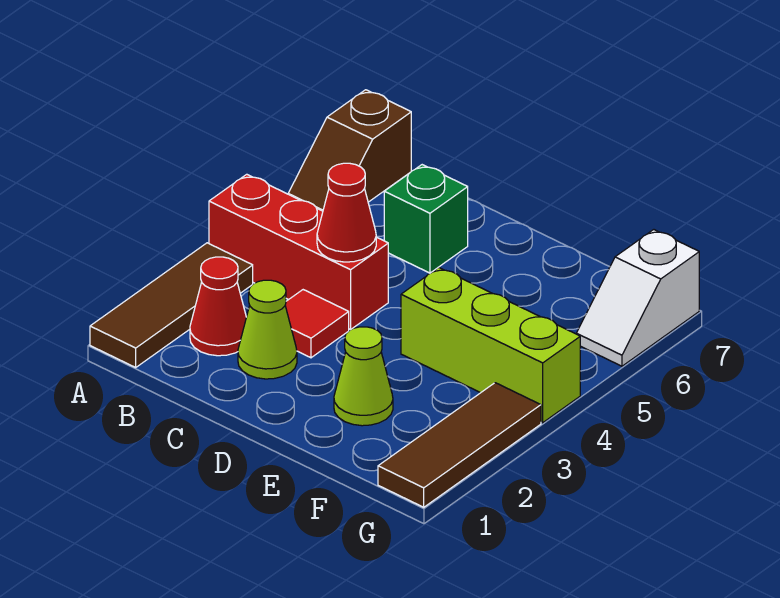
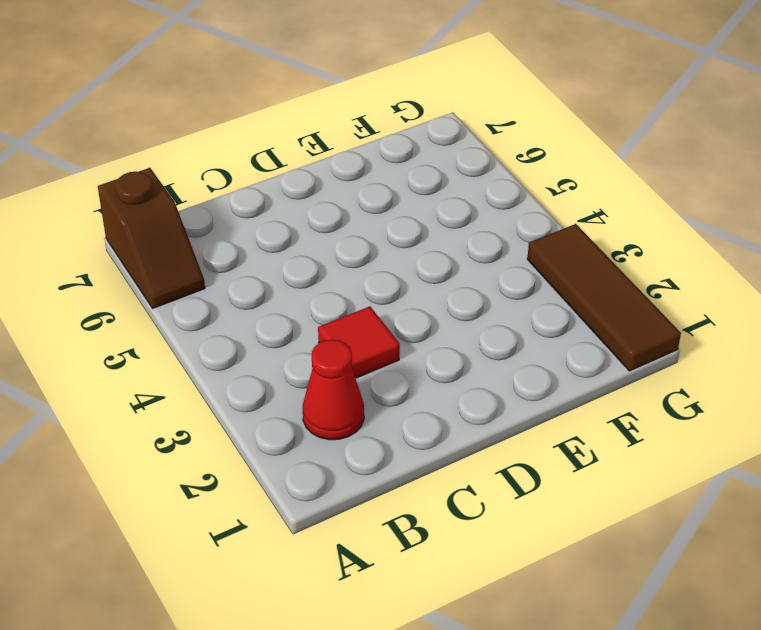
none -> brown tile A1:A3 level 1
none -> red brick A4:C4 level 1
none -> lime cone C2 level 1

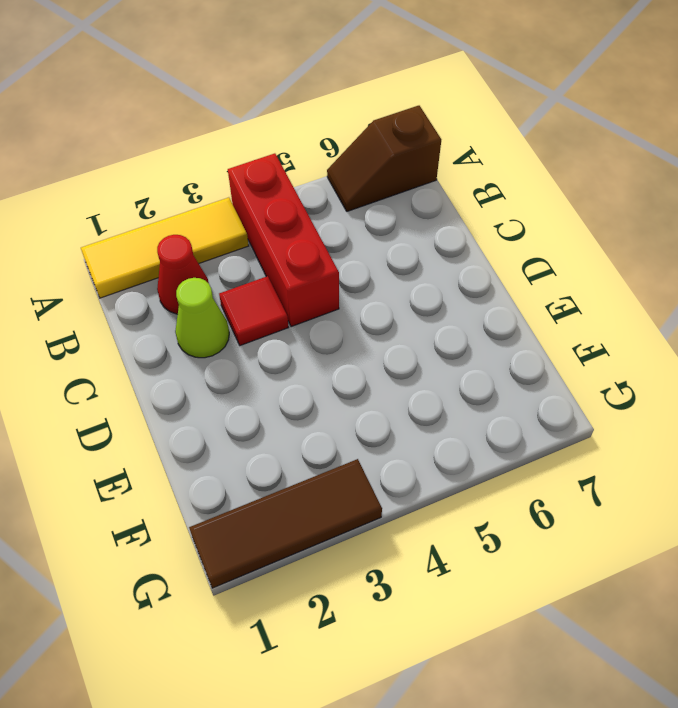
yellow tile A1:A3 level 1 -> brown tile A1:A3 level 1
none -> green brick C6 level 1
none -> lime cone E2 level 1
none -> lime brick E4:G4 level 1

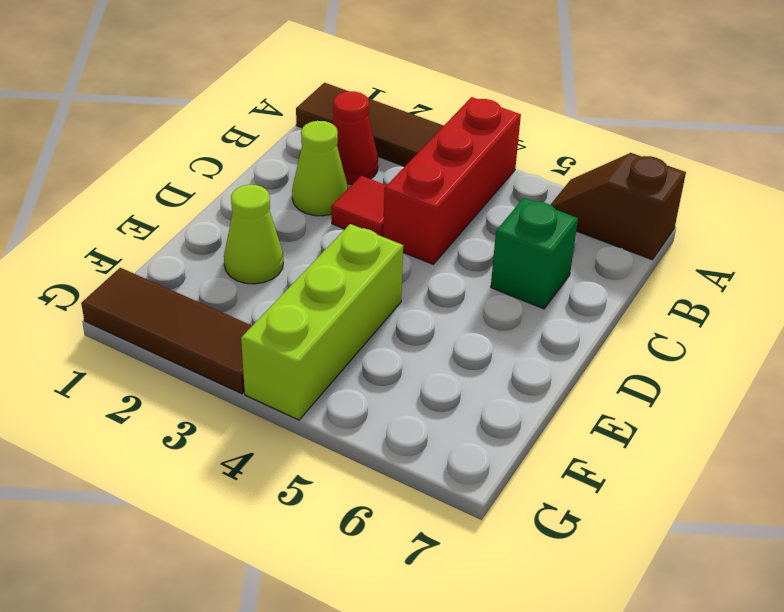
none -> white slope G6:G7 level 1 top 7
none -> red cone C4 level 2

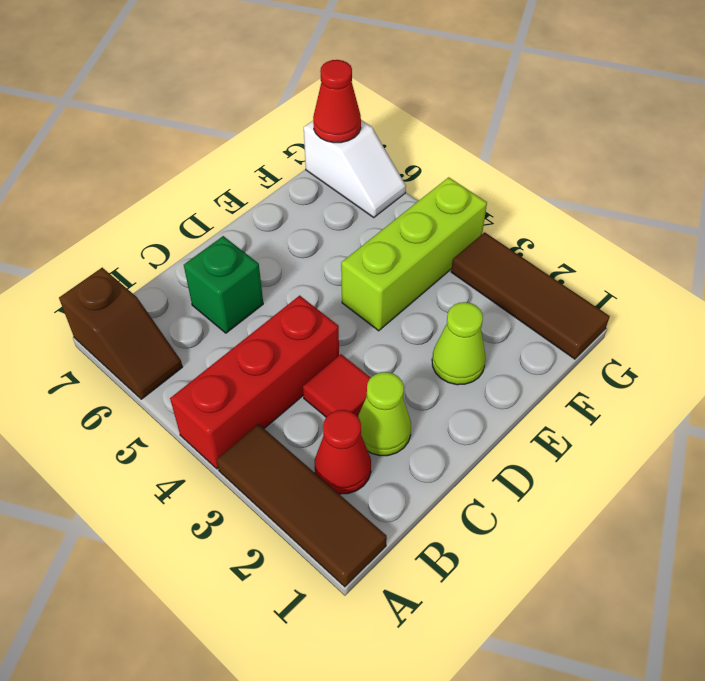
red cone G7 level 2 -> red cone C4 level 2

